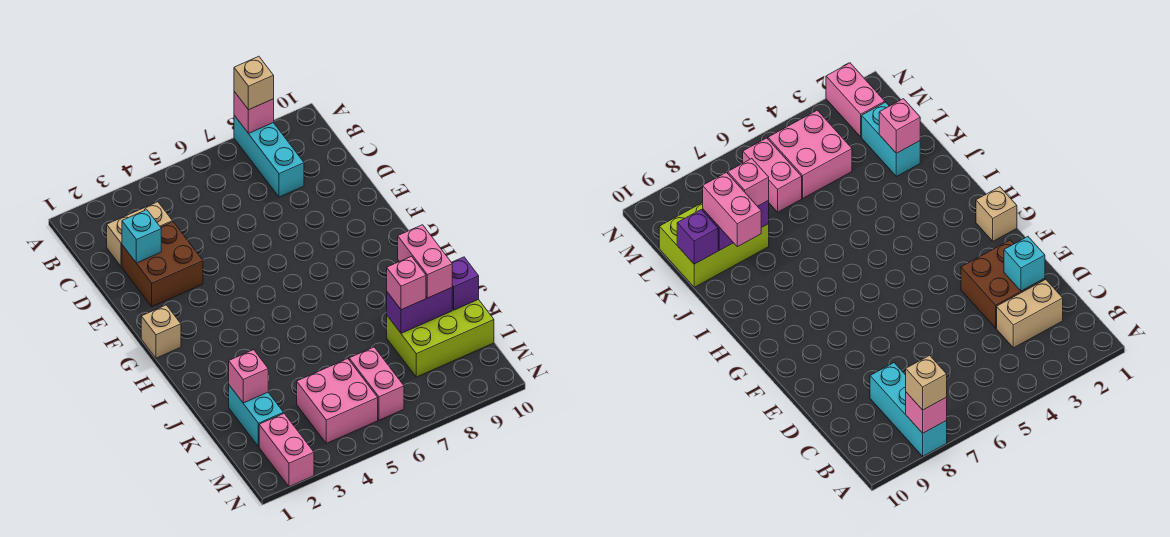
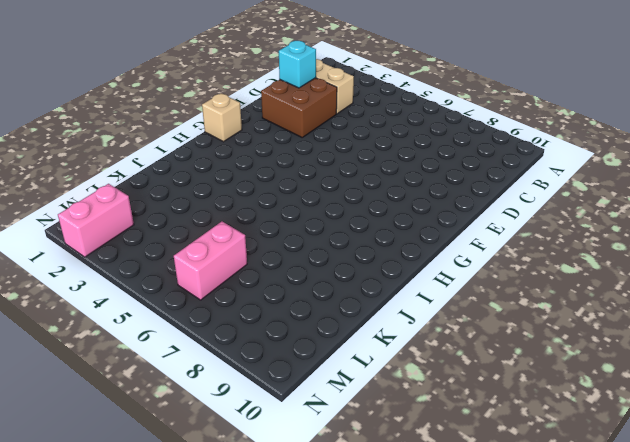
none -> cyan brick A8:C8 level 1
none -> cyan brick K2:L2 level 1
none -> lime brick K8:L10 level 1

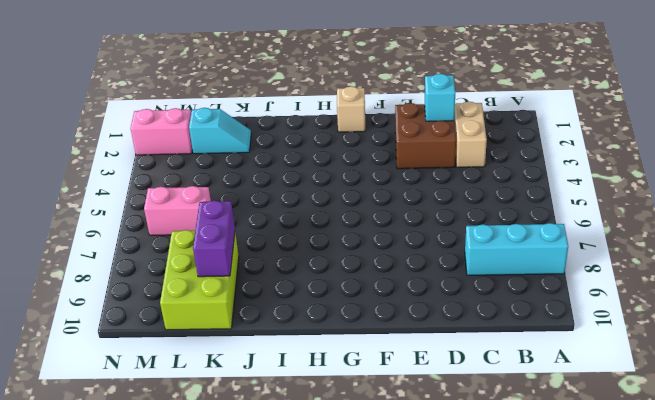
cyan slope K2:L2 level 1 top L -> cyan brick K2:L2 level 1
none -> pink brick L4:M5 level 1
none -> pink brick A8 level 2
none -> pink brick K2 level 2

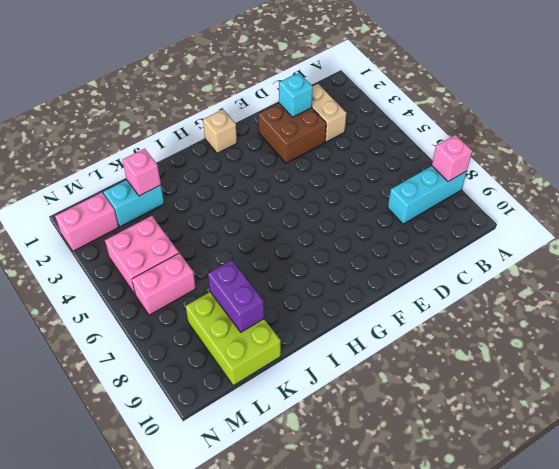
none -> purple brick K10 level 2
none -> tan brick A8 level 3
none -> pink brick J9:K9 level 3

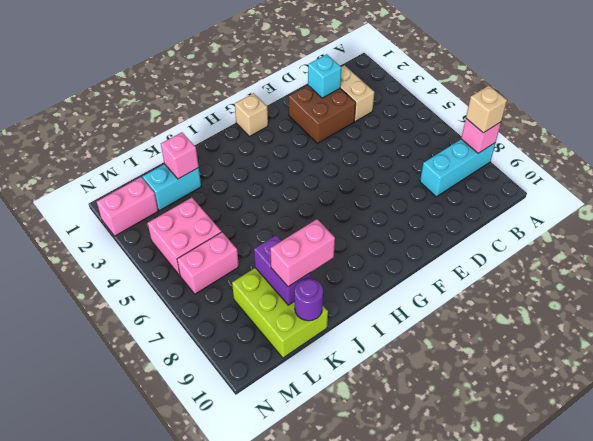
purple round brick K10 level 2 -> purple brick K10 level 2
none -> pink brick K8 level 3

